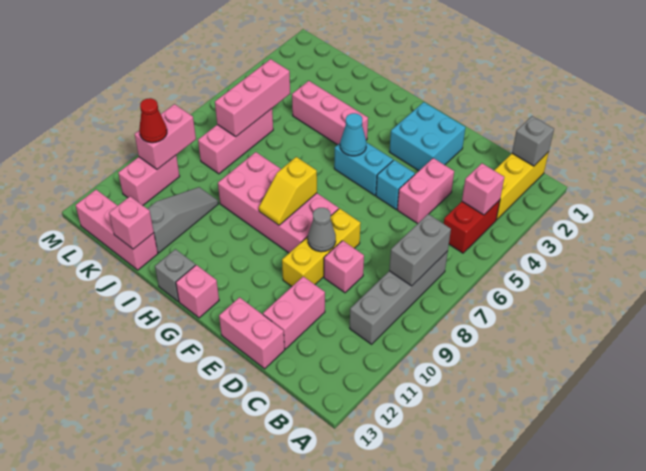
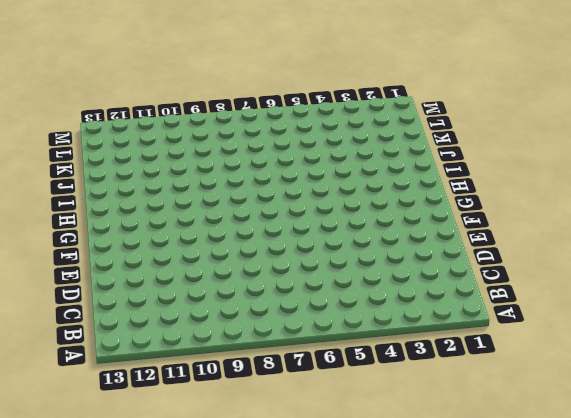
none -> yellow brick B1:B3 level 1
none -> red brick B4:B5 level 1
none -> grey brick B7:B10 level 1

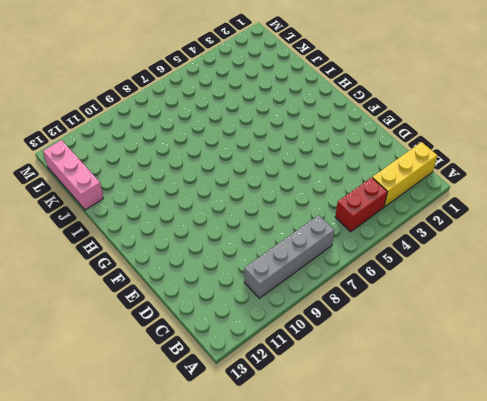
none -> pink brick D4:D5 level 1
none -> pink brick D9 level 1
none -> pink brick D11:D12 level 1

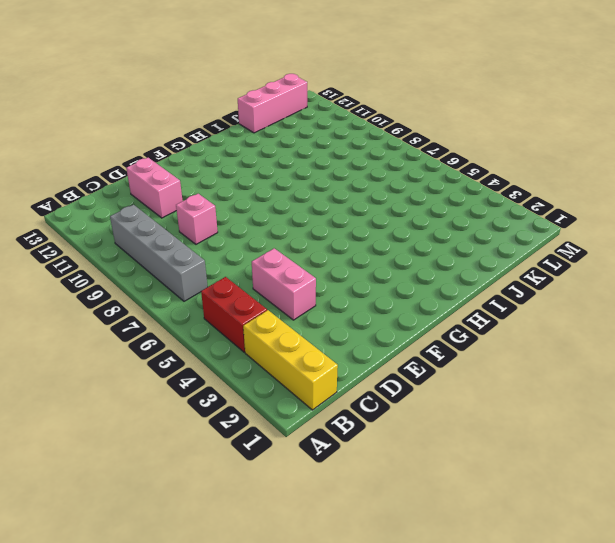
none -> pink brick D13:E13 level 1
none -> cyan brick E2:F3 level 1
none -> cyan brick E5 level 1

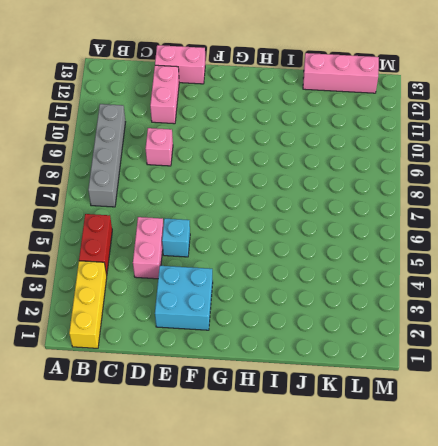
none -> yellow brick E8:E10 level 1
none -> cyan brick F5:G5 level 1
none -> pink brick F8:I9 level 1

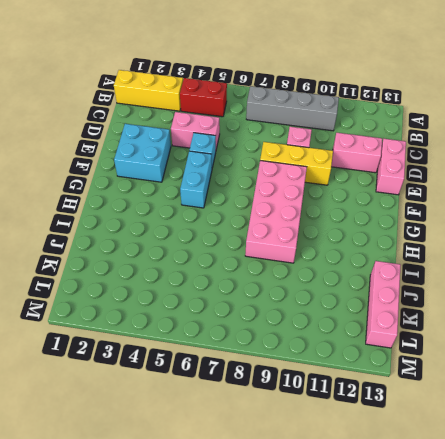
none -> pink brick G13 level 1
none -> pink brick H4:J4 level 1
none -> grey brick H13 level 1

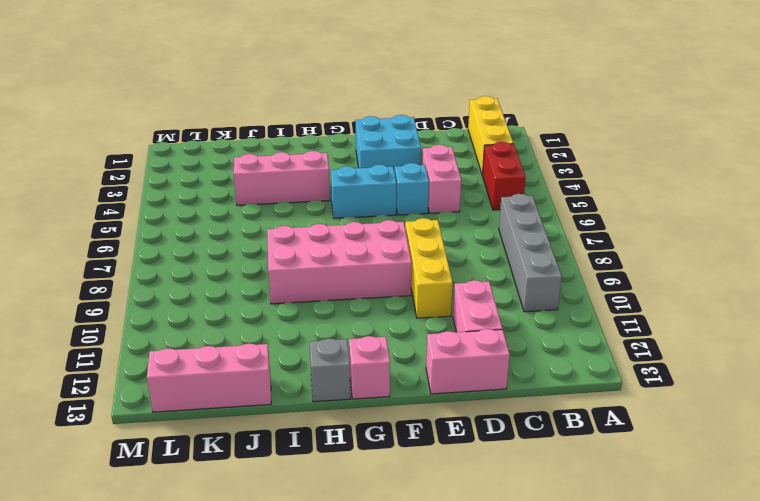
none -> pink brick D9 level 1
none -> grey slope J10:J12 level 1 top 12
none -> pink brick K6:K8 level 1

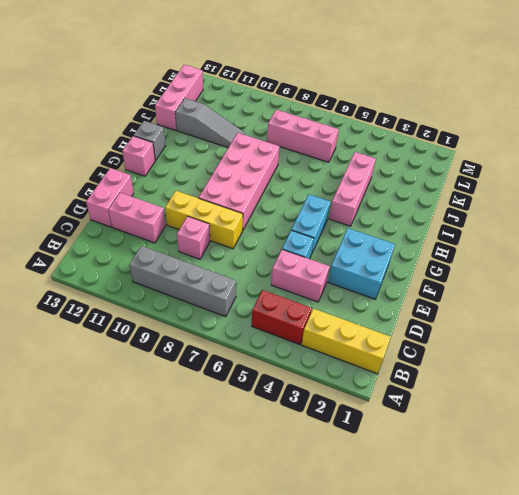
none -> pink brick L10:L11 level 1
none -> grey brick B1 level 2
none -> pink brick B4 level 2

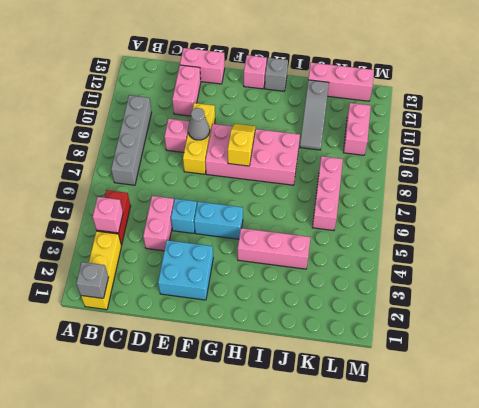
none -> grey brick B7:B8 level 2
none -> cyan cone G5 level 2
none -> pink brick J13 level 2

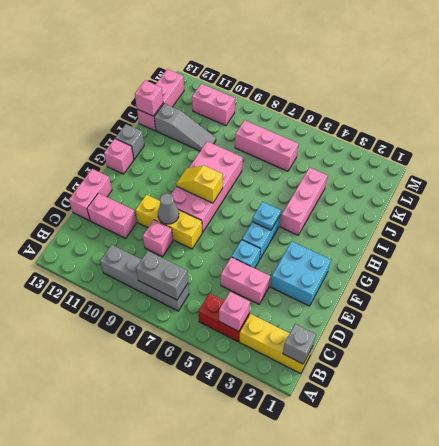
cyan plate G5 level 2 -> cyan cone G5 level 2
none -> pink brick K5:K7 level 2
none -> pink brick L9:L10 level 2
none -> red cone L10 level 3

